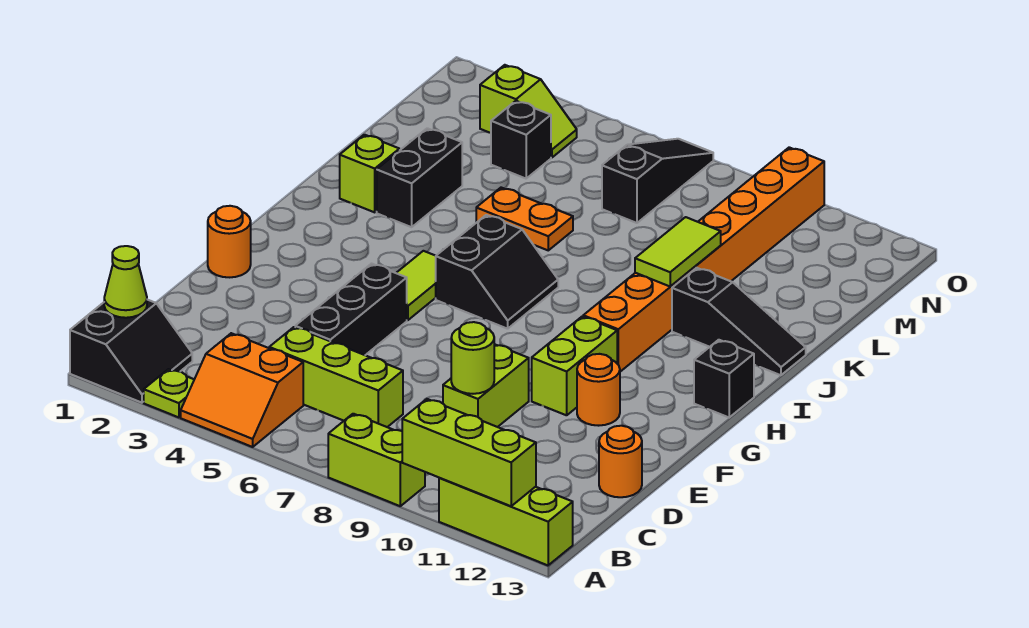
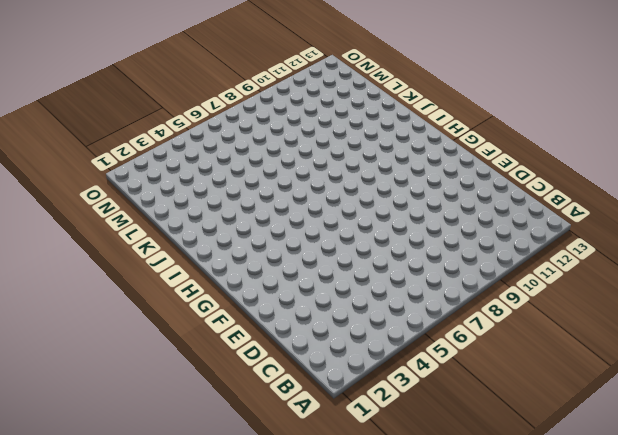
none -> black slope A1:B2 level 1 top 1
none -> lime plate A3 level 1
none -> orange slope A4:B5 level 1 top B

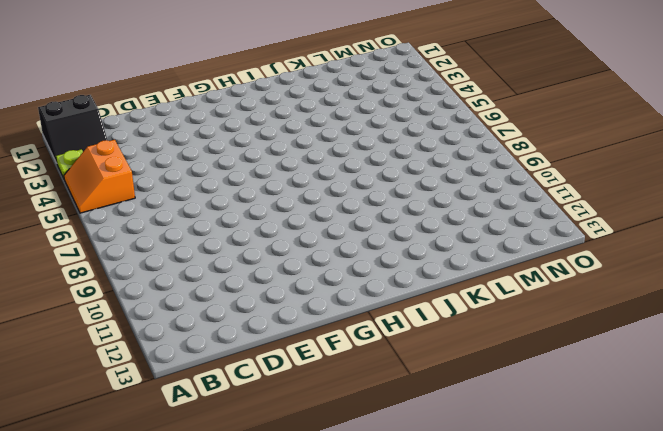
none -> lime brick A8:A9 level 1
none -> lime brick A11:A13 level 1
none -> lime brick C5:C7 level 1

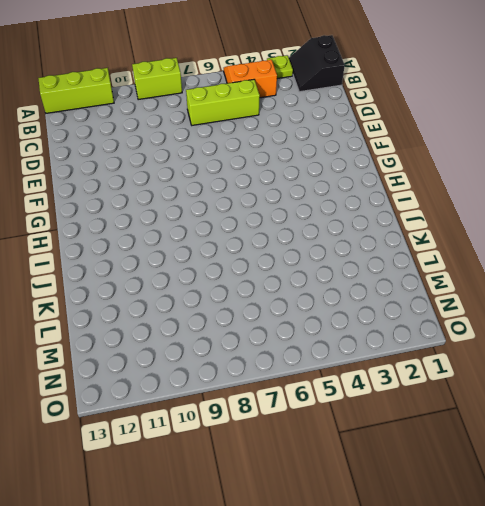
none -> black brick D5:F5 level 1
none -> lime brick D9:E9 level 1
none -> orange round brick D13 level 1

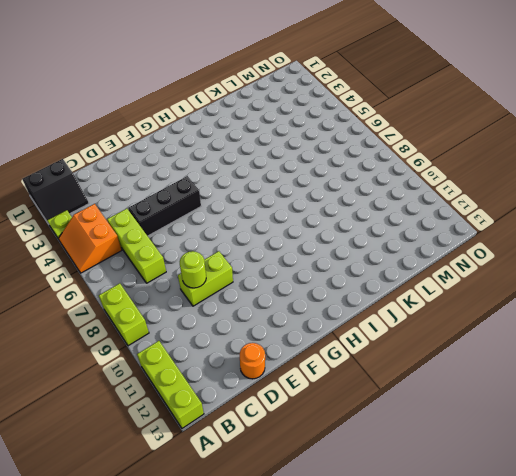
none -> orange round brick F1 level 1
none -> lime brick F10:G10 level 1
none -> orange round brick F11 level 1

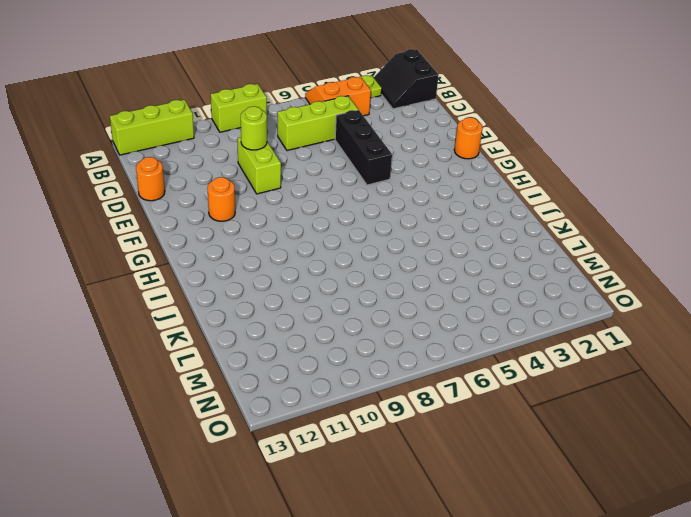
none -> lime brick F10:G10 level 1
none -> lime tile G5:H5 level 1
none -> black slope H6:I7 level 1 top 6

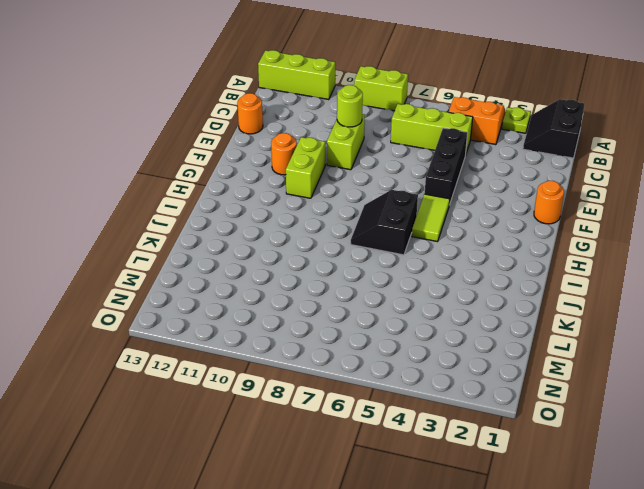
none -> orange brick H10:O10 level 1
none -> black brick H13 level 1
none -> lime brick J2 level 1

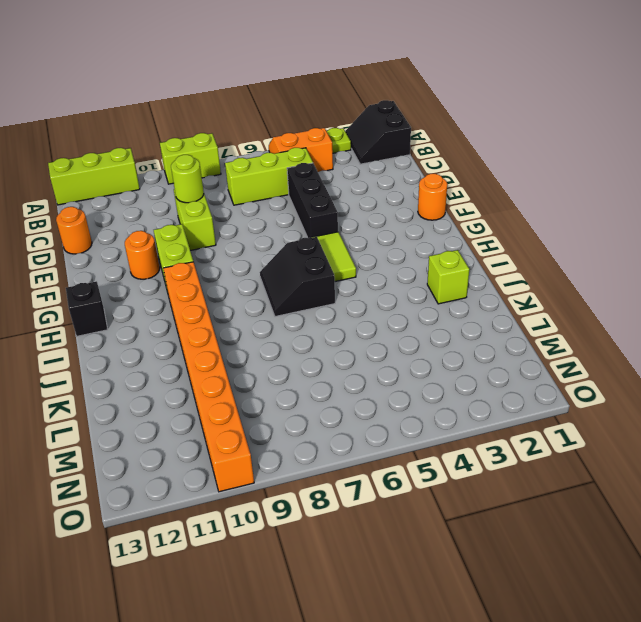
none -> black brick J3:K3 level 1
none -> black slope J11:J13 level 1 top 11
none -> orange plate K5:K6 level 1

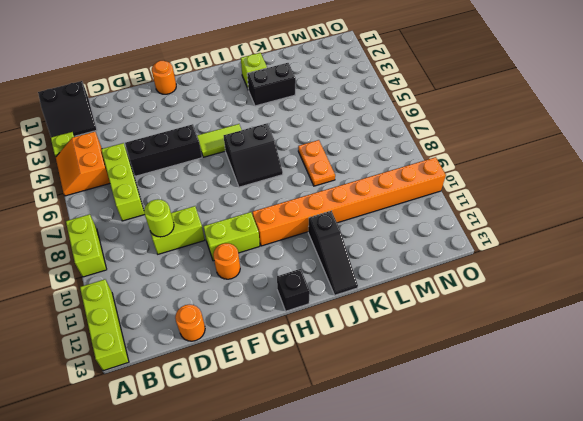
orange plate K7:K8 level 1 -> orange plate K5:K6 level 1
none -> black brick M4 level 1
none -> black slope M7:O7 level 1 top M
none -> lime slope N3:N4 level 1 top 3

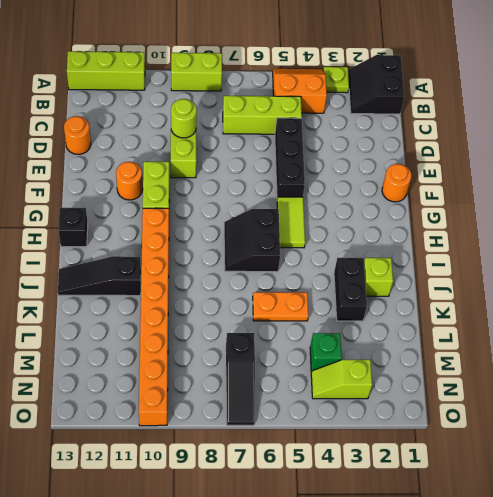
green brick M4 level 1 -> black brick M4 level 1
none -> lime brick A10:A12 level 2
none -> lime cone B1 level 2
none -> lime tile J10:K10 level 2

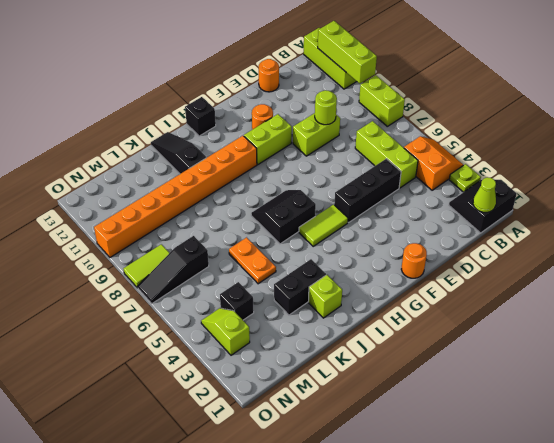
lime tile N8:O8 level 1 -> lime tile J10:K10 level 2

